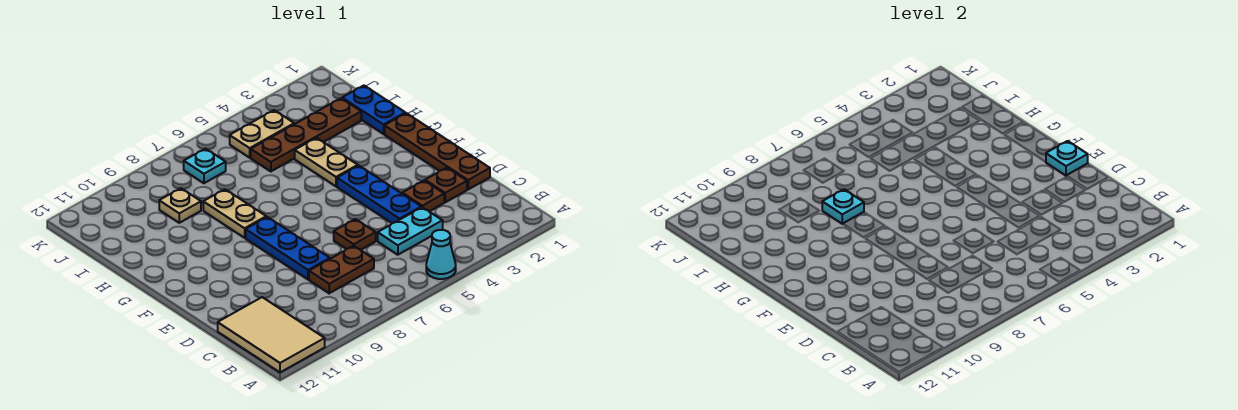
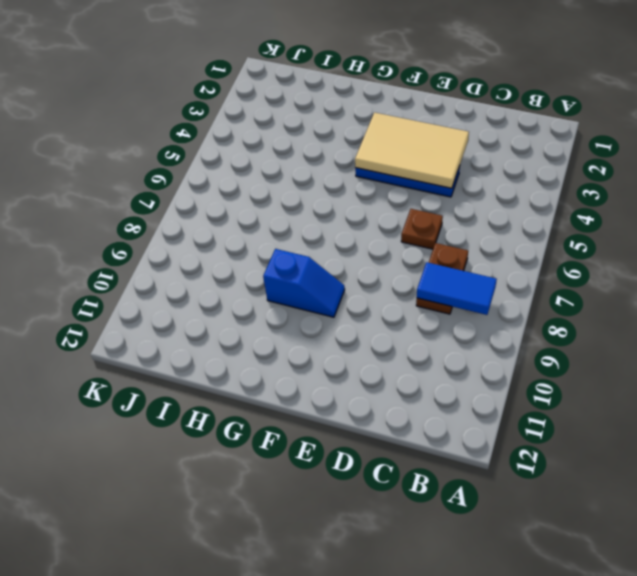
blue tile B8:C8 level 2 -> none
tan tile D3:F4 level 2 -> tan tile A11:C12 level 1
blue slope F9:G9 level 1 top G -> none
none -> cyan cone A5 level 1
none -> cyan plate C4:C5 level 1
none -> brown plate D1:G1 level 1

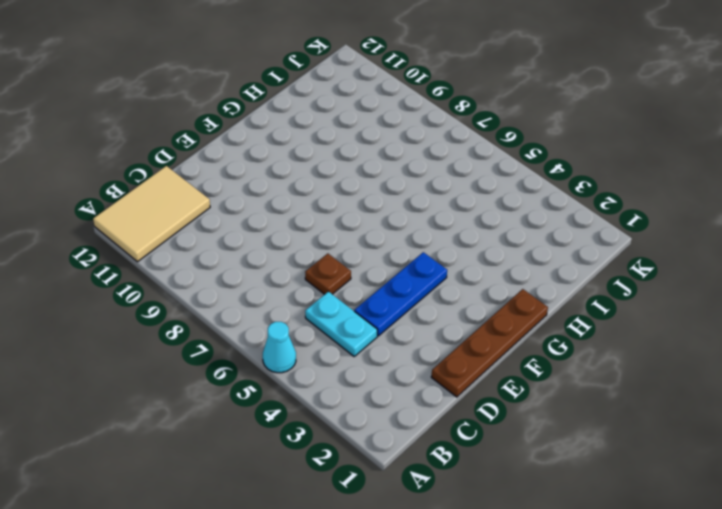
none -> brown plate C7:C8 level 1
none -> brown plate D2 level 1
none -> brown plate D3 level 1

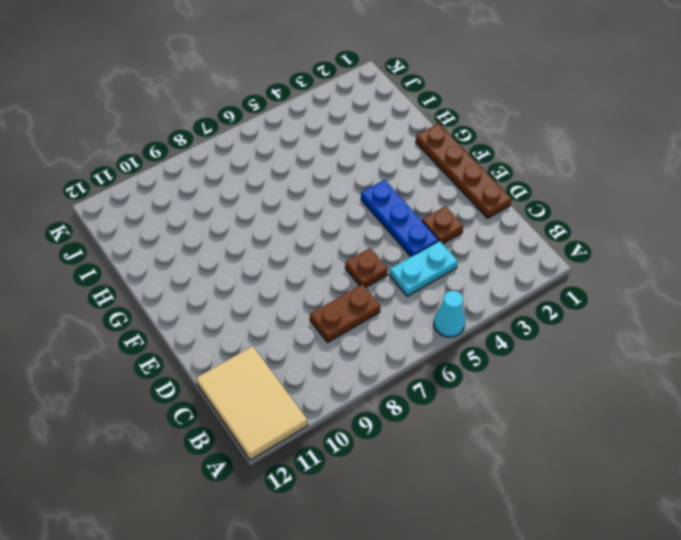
none -> brown plate D2 level 1
none -> blue plate D8:F8 level 1
none -> tan plate G4:H4 level 1

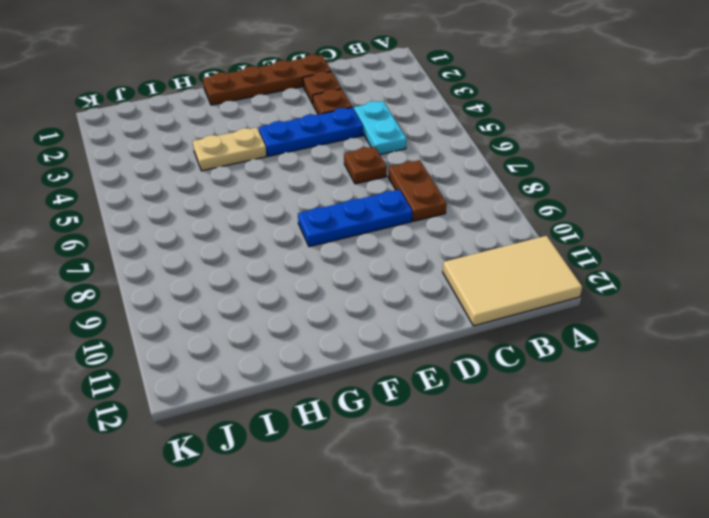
none -> cyan cone A5 level 1
none -> tan plate G8:H8 level 1
none -> blue plate H1:I1 level 1

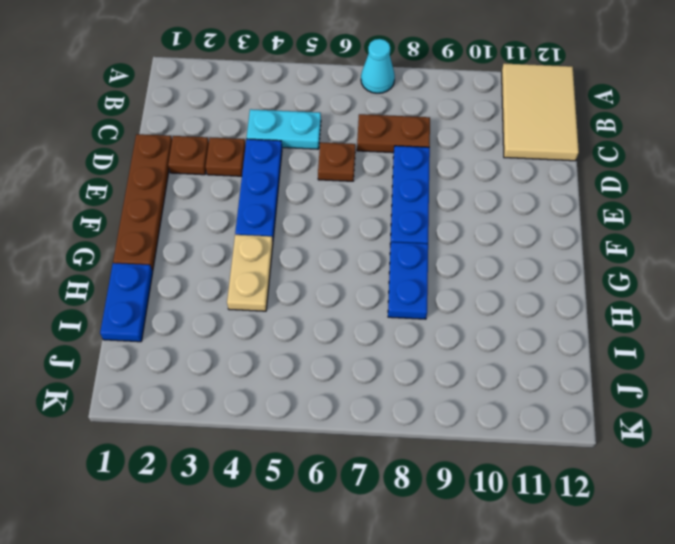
cyan cone A7 level 1 -> cyan cone A5 level 1
blue plate G8:H8 level 1 -> tan plate G8:H8 level 1
none -> brown plate I2:I5 level 1
none -> tan plate I9 level 1
none -> tan plate J4:J5 level 1

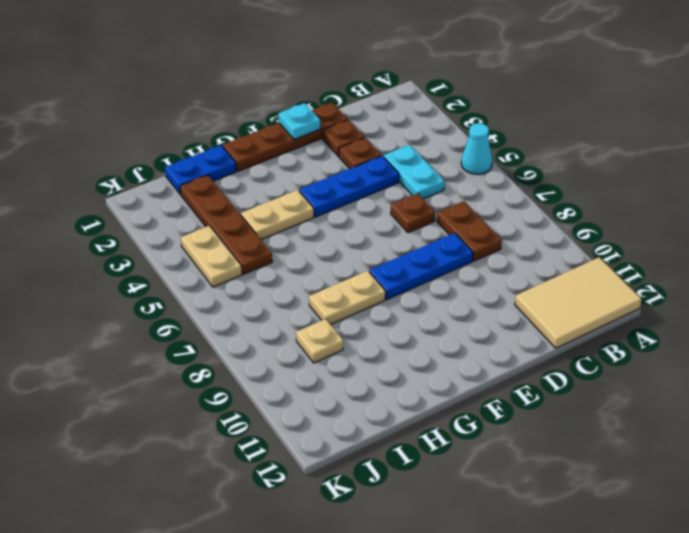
none -> cyan plate J7 level 1
none -> cyan plate H8 level 2

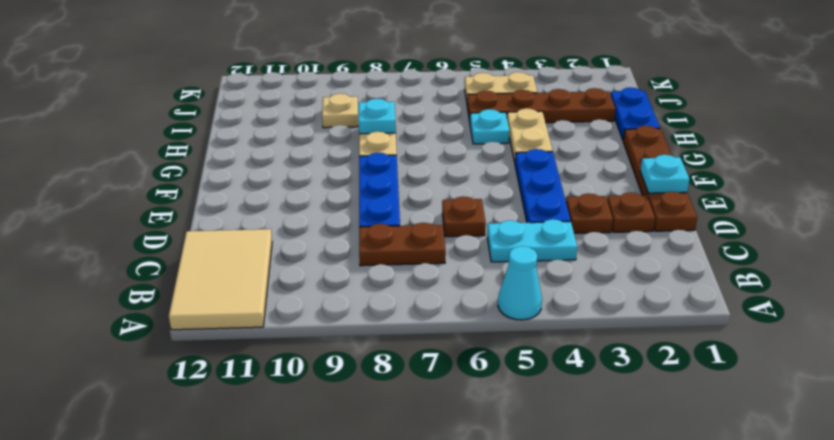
cyan plate H5 level 1 -> cyan plate J7 level 1

